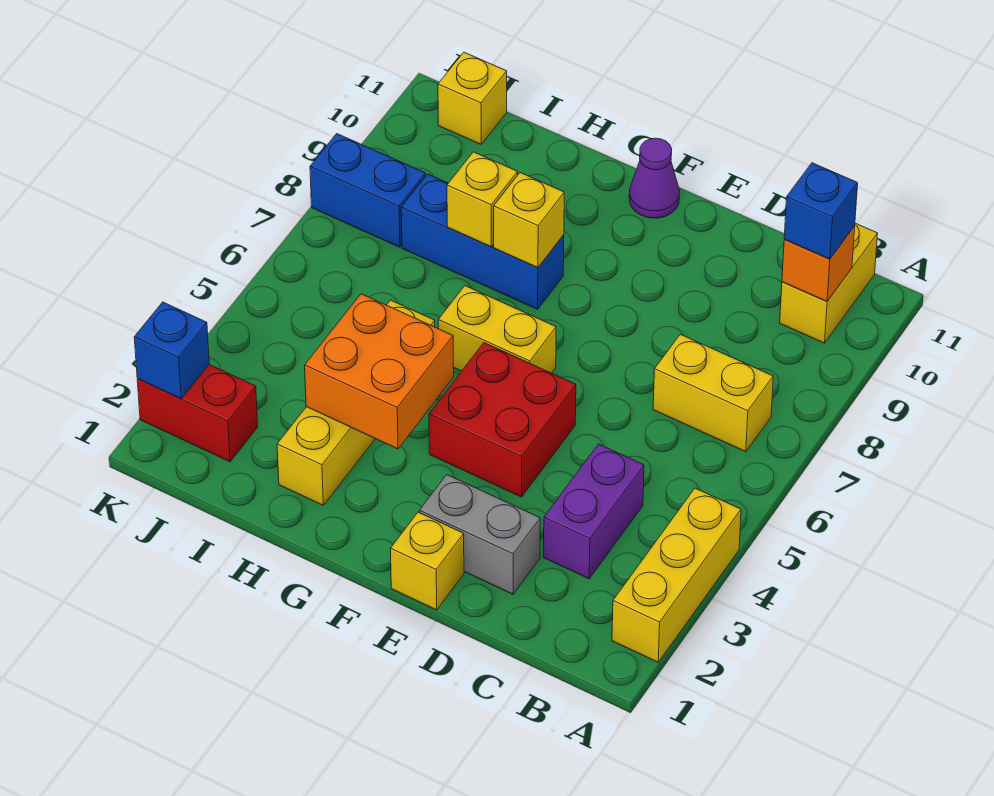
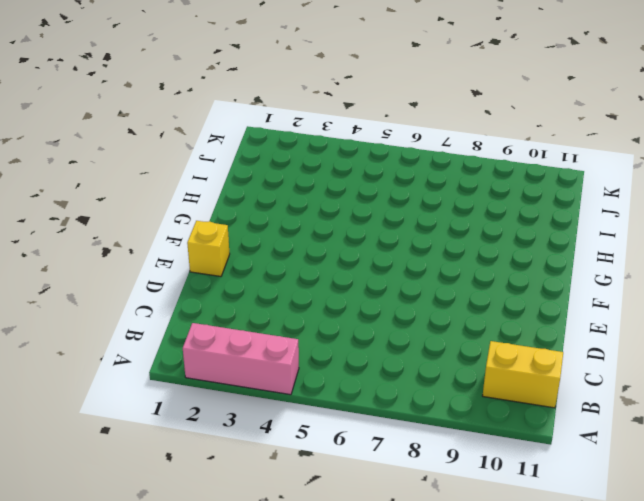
pink brick A2:A4 level 1 -> yellow brick A2:A4 level 1
none -> yellow brick B7:C7 level 1
none -> purple brick C3:C4 level 1
none -> grey brick D2:E2 level 1

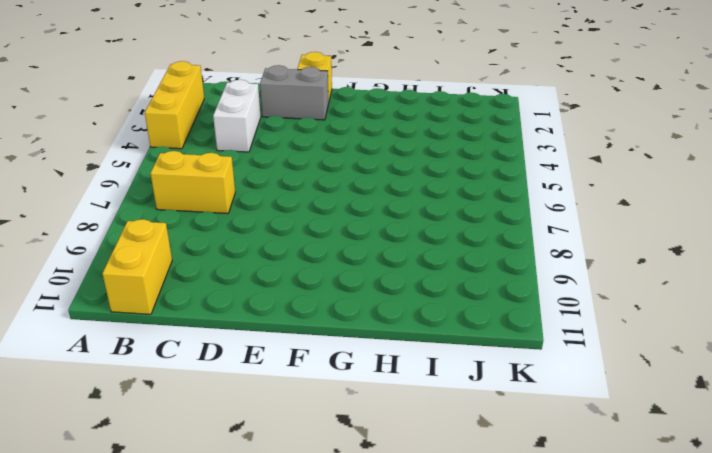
white brick C3:C4 level 1 -> purple brick C3:C4 level 1
none -> red brick E4:F5 level 1
none -> yellow brick F6:G6 level 1
none -> purple cone F11 level 1

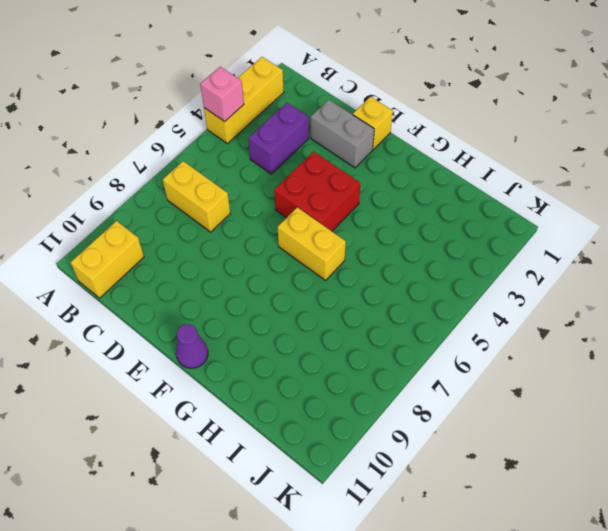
pink brick A4 level 2 -> none
none -> blue brick G8:I8 level 1
none -> yellow brick H2:H5 level 1
none -> red brick J2:K2 level 1

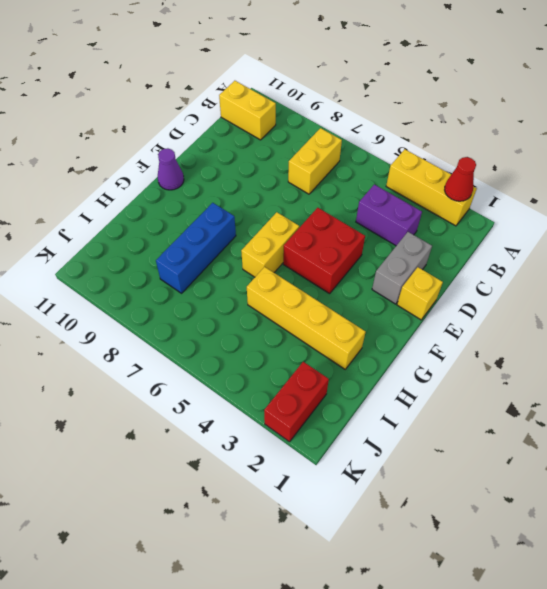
red cone A2 level 2 -> none
none -> blue brick J8:K8 level 1
none -> yellow brick J11 level 1
none -> orange brick B10 level 2

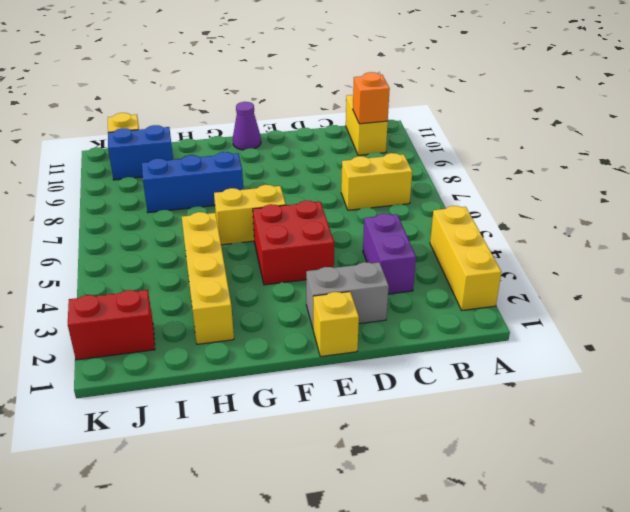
blue brick I10:J10 level 1 -> blue brick J8:K8 level 1
none -> orange brick G3:H4 level 2
none -> yellow brick G8 level 2
none -> yellow brick H8 level 2

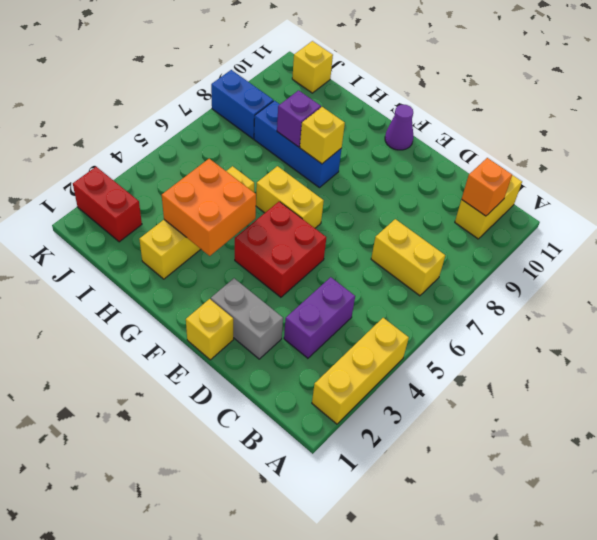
purple brick H8 level 2 -> yellow brick H8 level 2
none -> blue brick K2 level 2
none -> blue brick B10 level 3

